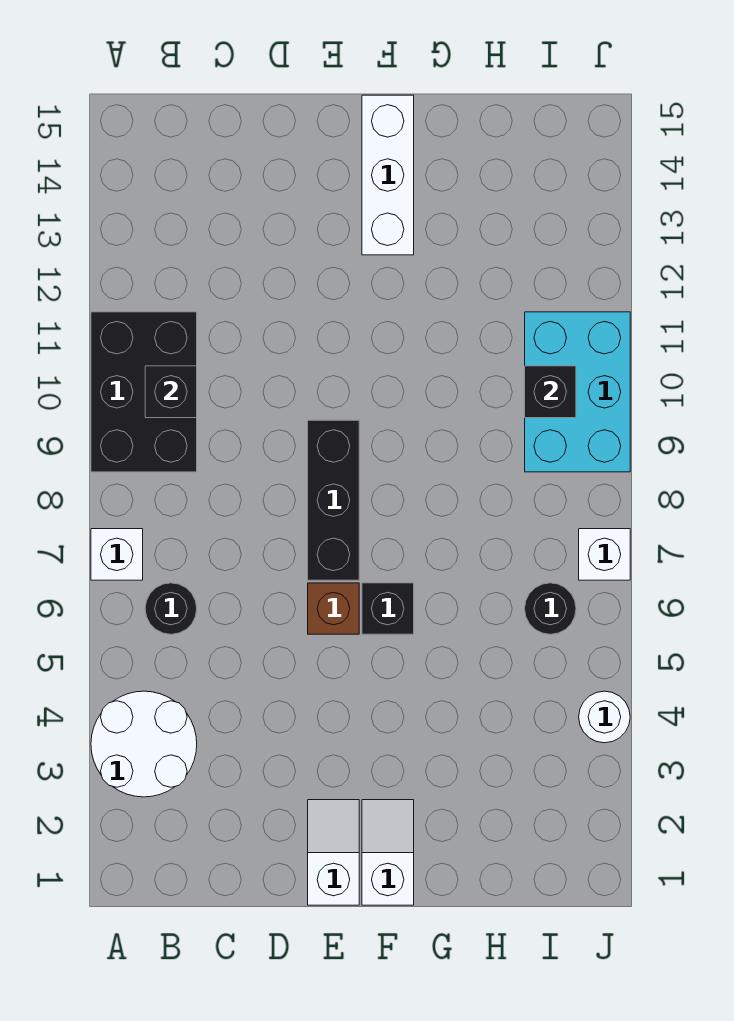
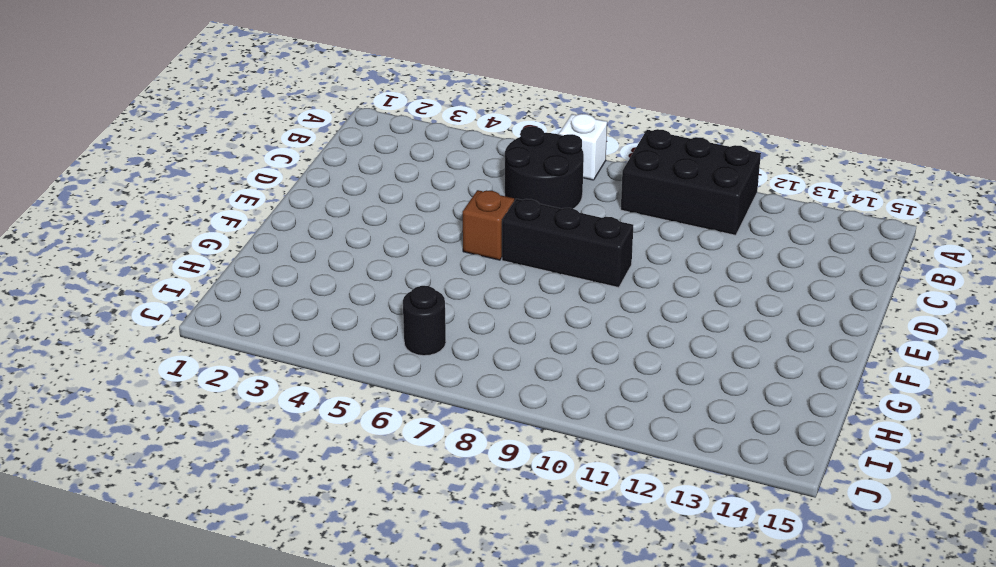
black round brick B6:C7 level 1 -> black round brick B6 level 1
none -> white round brick A3:B4 level 1
none -> white slope E1:E2 level 1 top 1
none -> white slope F1:F2 level 1 top 1

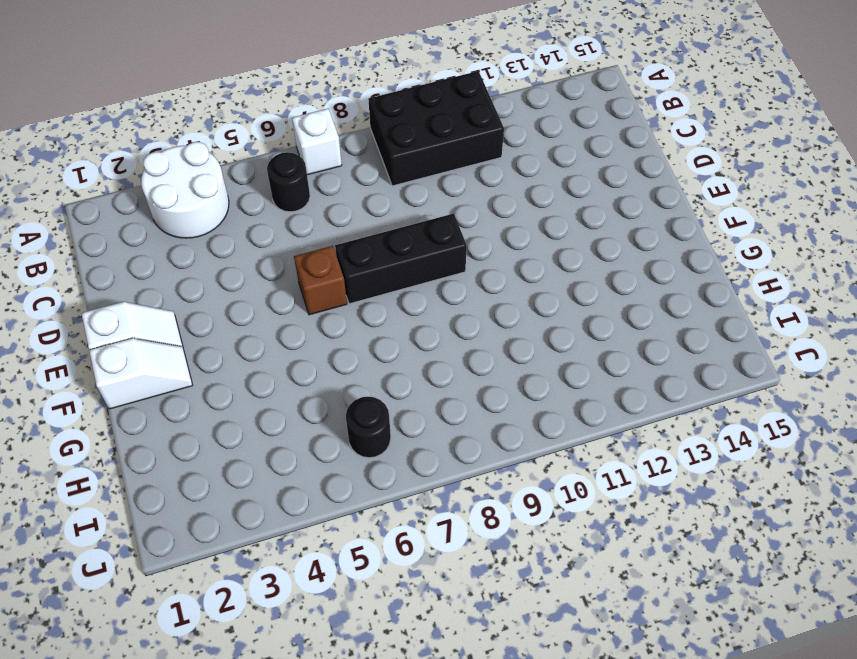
none -> black brick F6 level 1
none -> white brick F13:F15 level 1
none -> cyan brick I9:J11 level 1

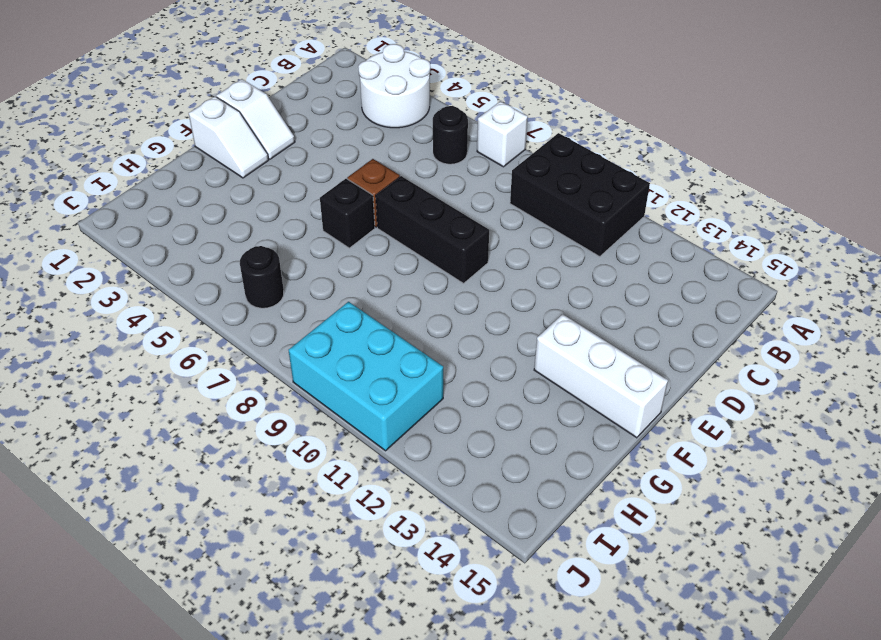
none -> white round brick J4 level 1
none -> white brick J7 level 1
none -> black brick B10 level 2

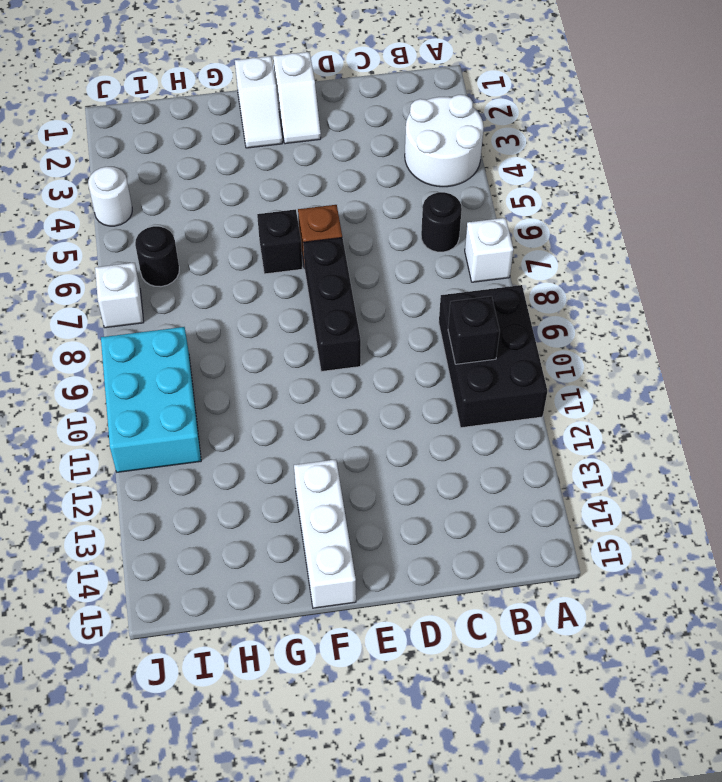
none -> black brick I10 level 2

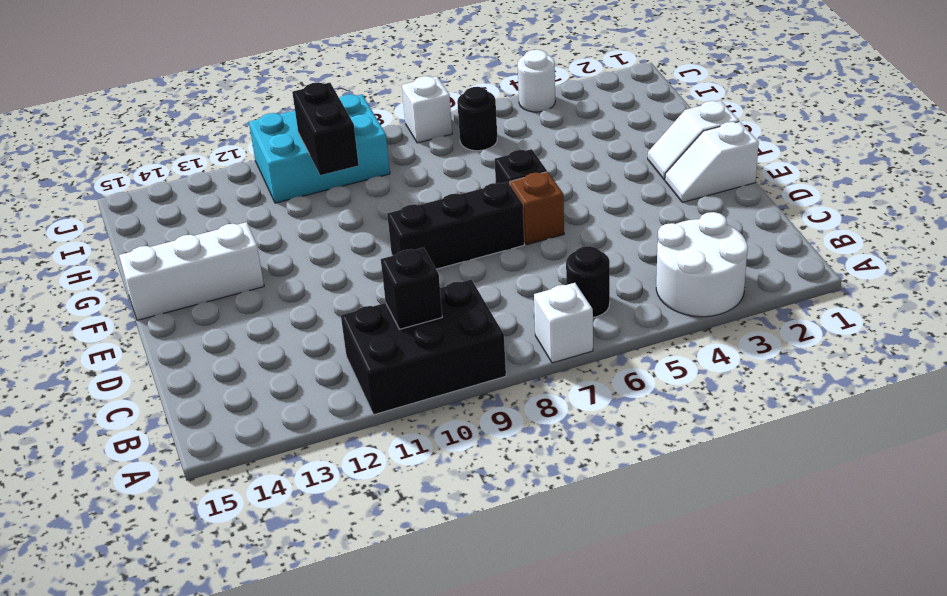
black brick H10:I10 level 2 -> black brick I10 level 2

